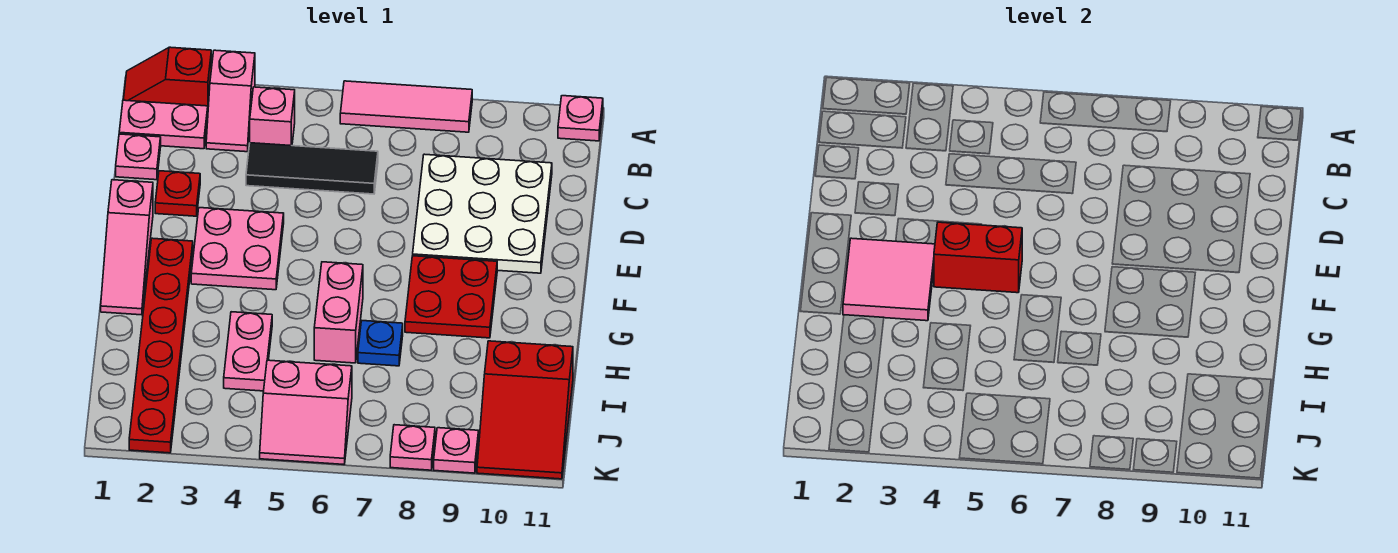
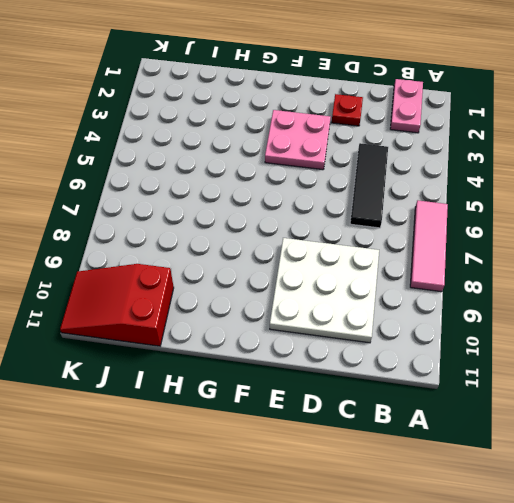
none -> red slope A1:A2 level 1 top 2
none -> pink slope A3:B3 level 1 top A
none -> pink plate A11 level 1

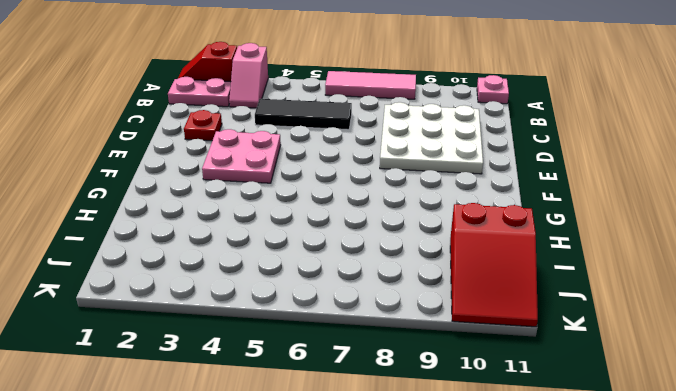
none -> pink brick B4 level 1
none -> pink plate C1 level 1
none -> pink slope E1:G1 level 1 top E

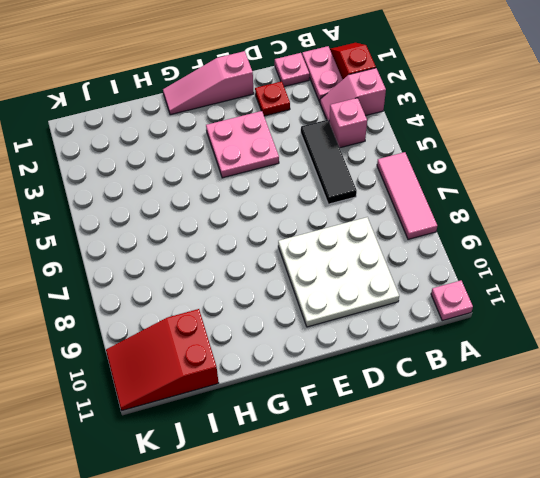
none -> red plate F2:K2 level 1
none -> red plate F8:G9 level 1
none -> pink brick G6:H6 level 1

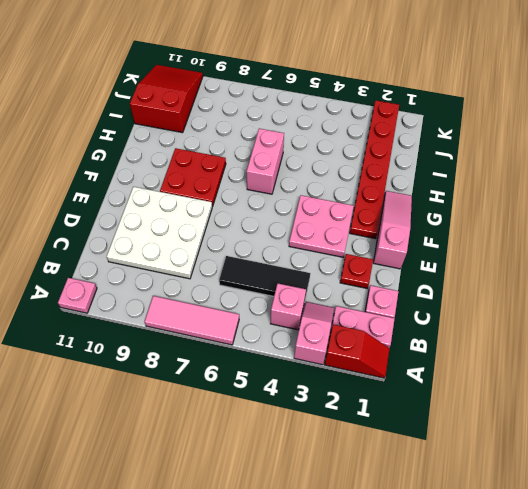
none -> pink plate H4:I4 level 1
none -> blue plate H7 level 1
none -> pink slope J5:K6 level 1 top J

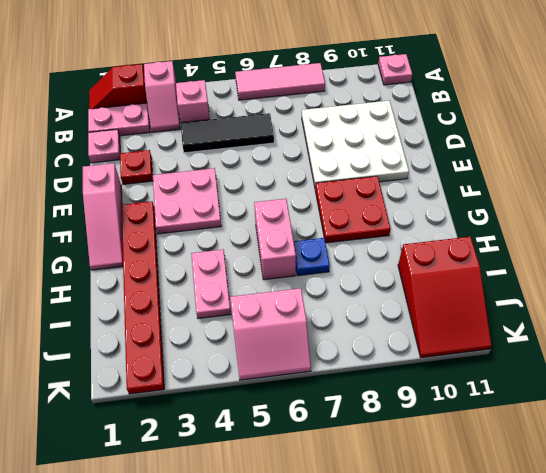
none -> pink plate K8 level 1
none -> pink plate K9 level 1
none -> pink tile F2:G3 level 2

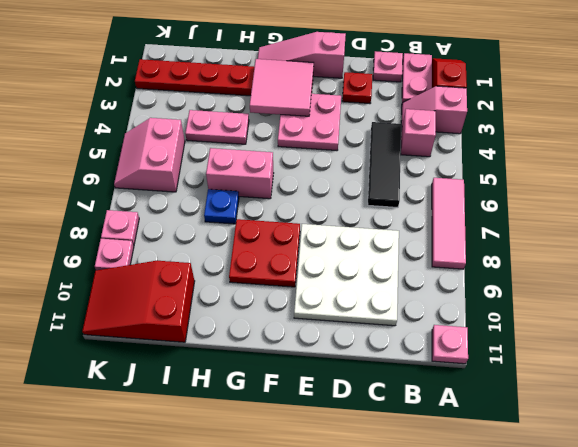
none -> red brick F4:F5 level 2

